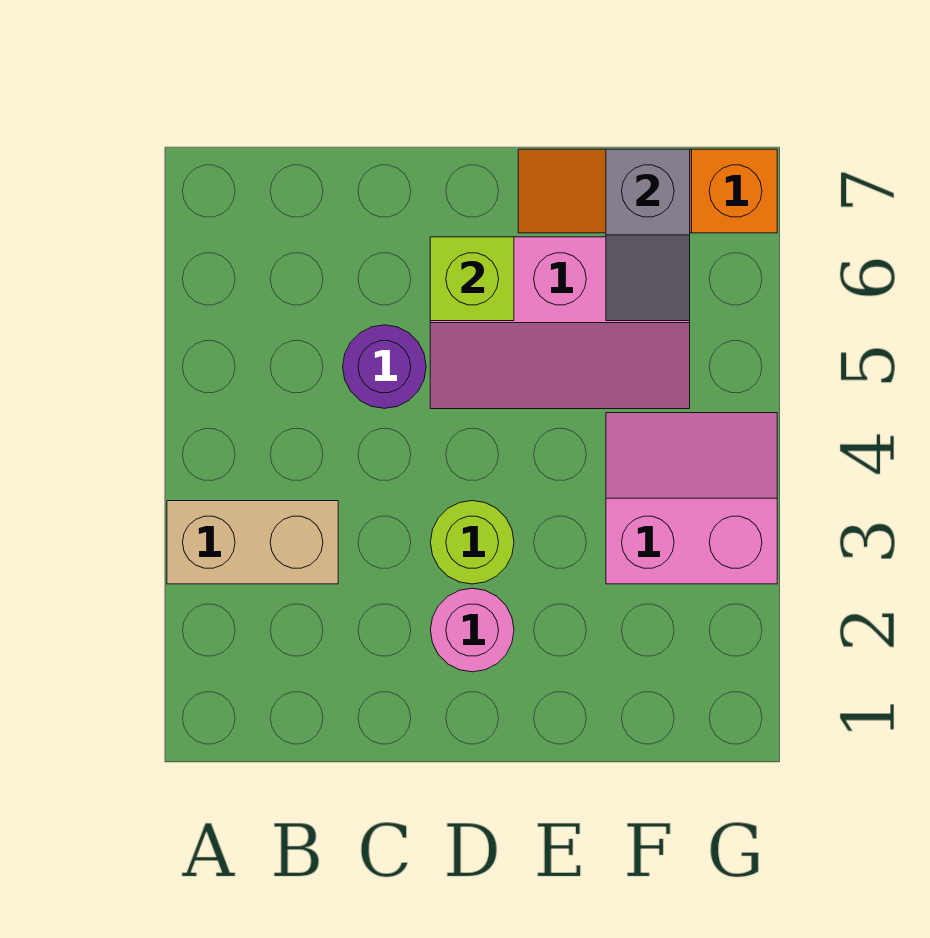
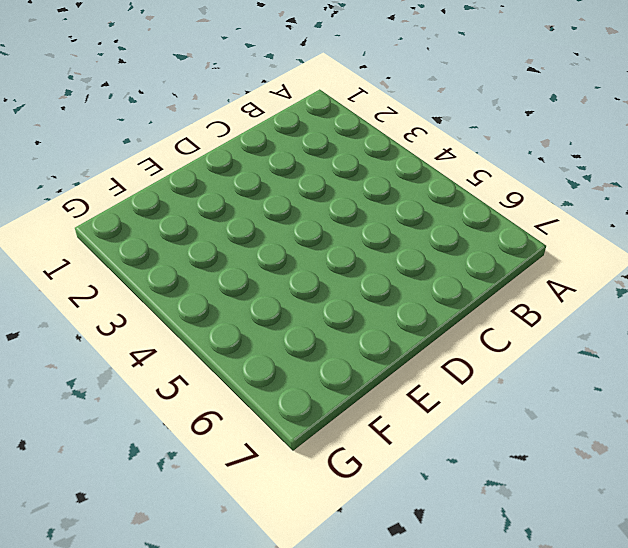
none -> tan brick A3:B3 level 1
none -> purple round brick C5 level 1

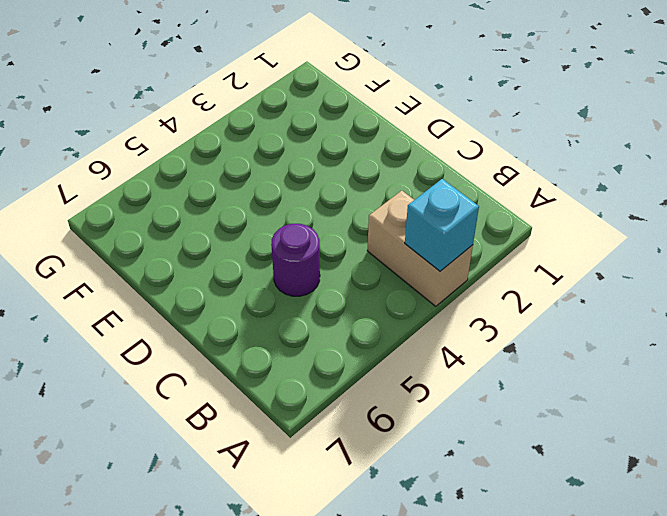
cyan brick A3 level 2 -> none
none -> pink round brick D2 level 1
none -> lime round brick D3 level 1

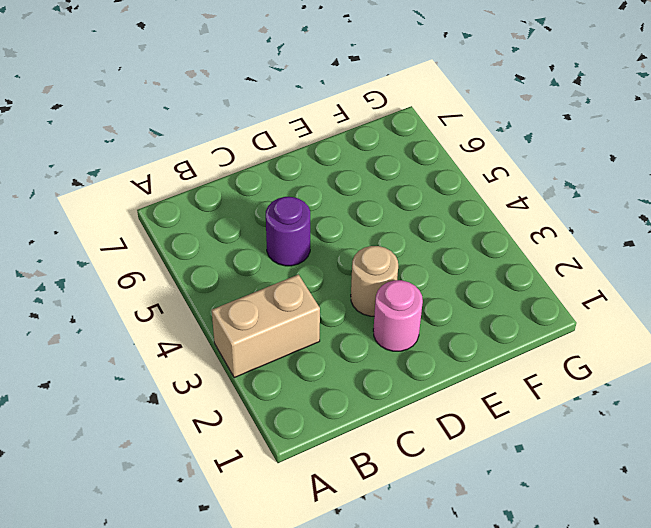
tan round brick D3 level 1 -> lime round brick D3 level 1
none -> pink slope D5:F6 level 1 top 6
none -> orange slope E7:G7 level 1 top G

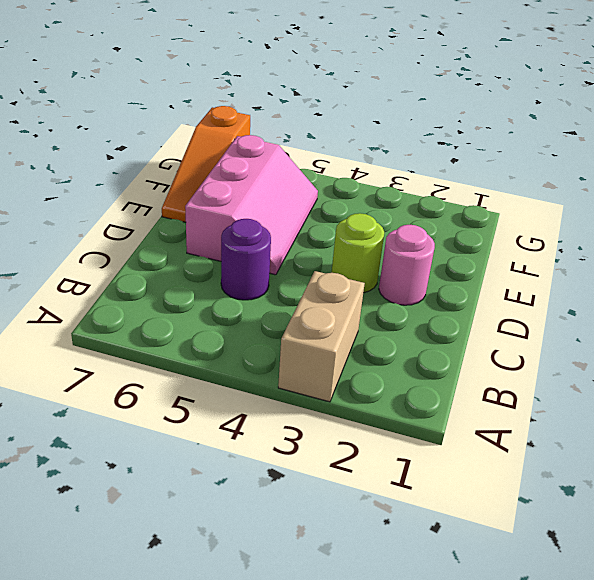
none -> pink slope F3:G4 level 1 top 3
none -> lime brick D6 level 2

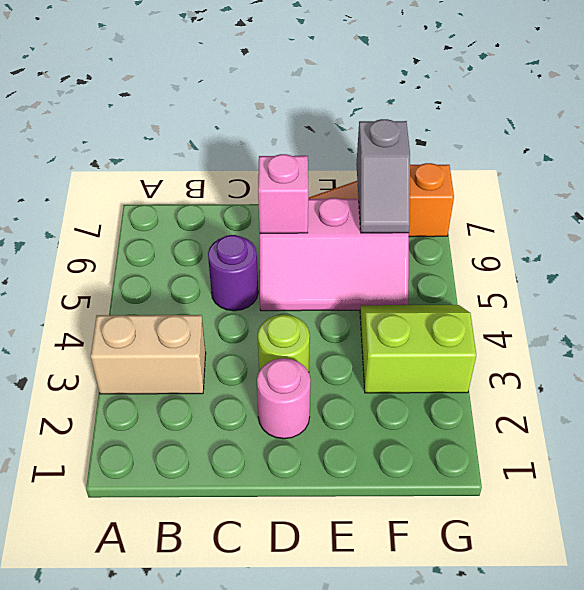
pink brick D6 level 2 -> lime brick D6 level 2
lime slope F3:G4 level 1 top 3 -> pink slope F3:G4 level 1 top 3

